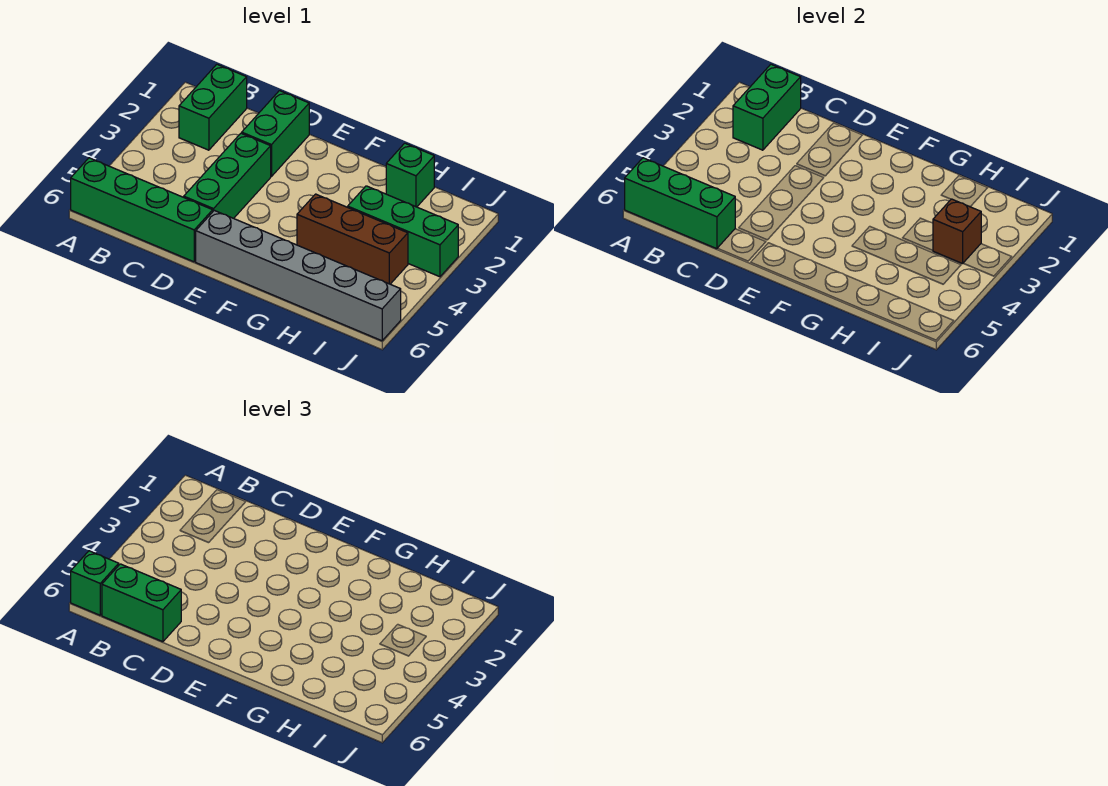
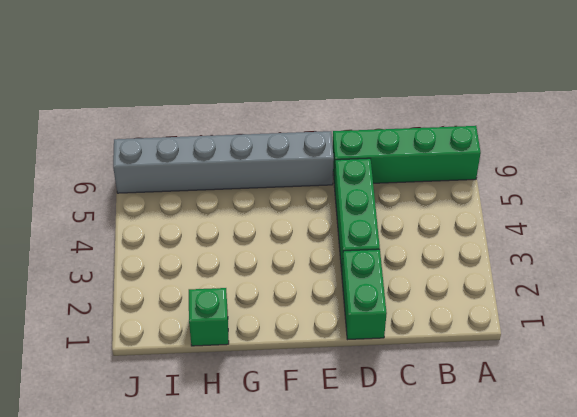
none -> green brick B1:B2 level 1
none -> brown brick G4:I4 level 1
none -> green brick H3:J3 level 1

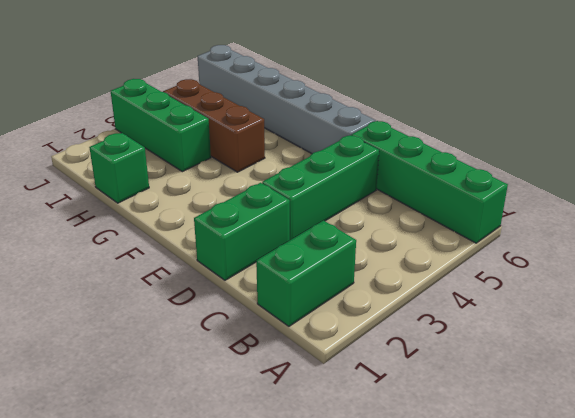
none -> green brick A6:C6 level 2
none -> green brick B1:B2 level 2
none -> brown brick I3 level 2

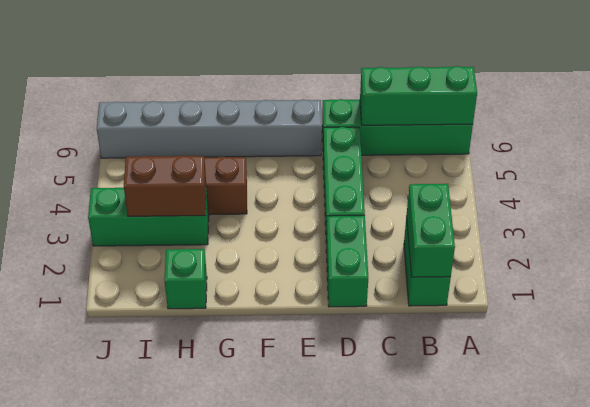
brown brick H3:I3 level 2 -> brown brick I3 level 2
none -> green brick A6 level 3
none -> green brick B6:C6 level 3

